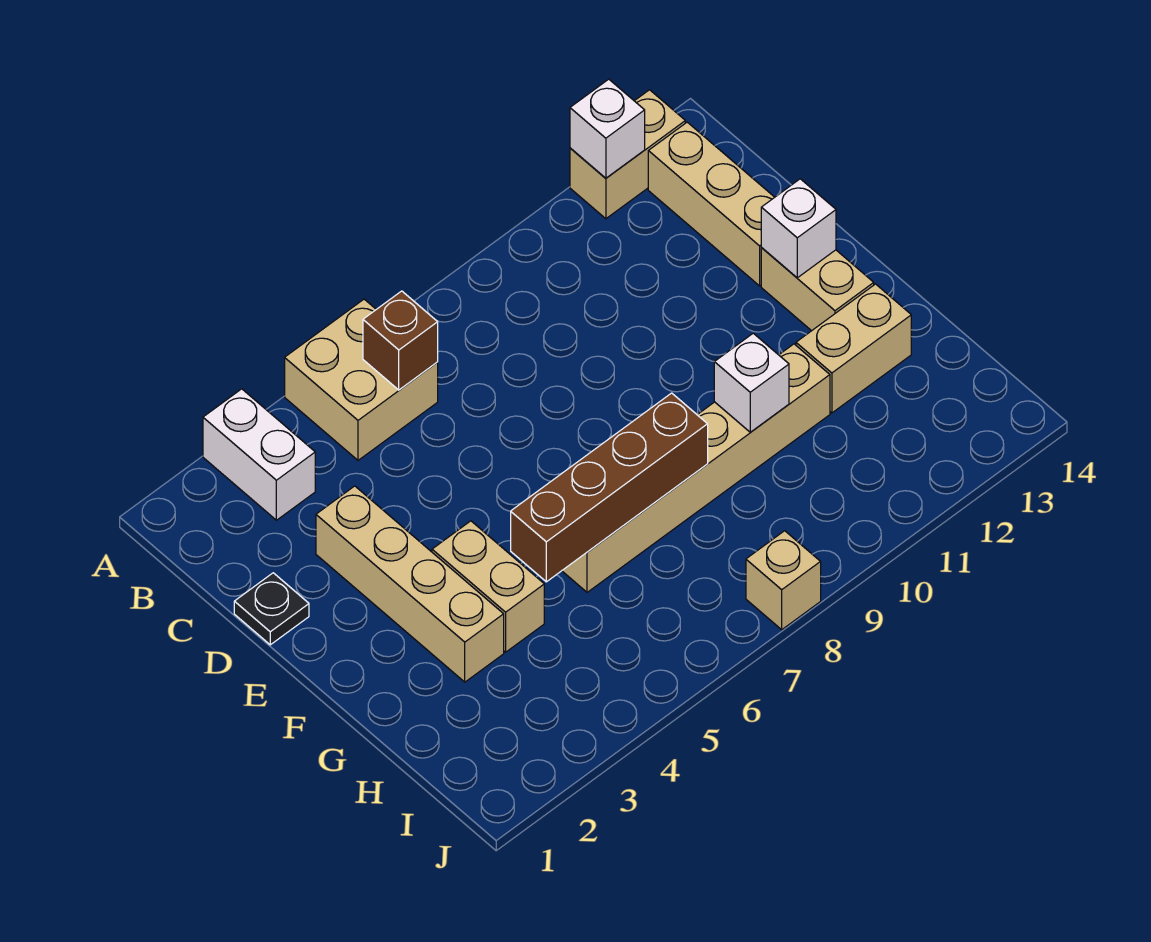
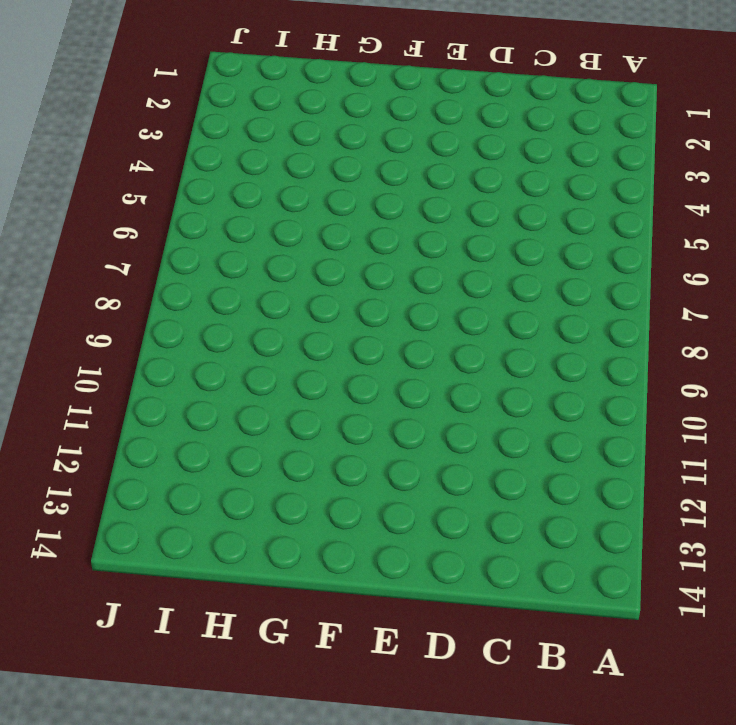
none -> white brick A3:B3 level 1
none -> tan brick A5:B6 level 1
none -> tan brick A12:A13 level 1

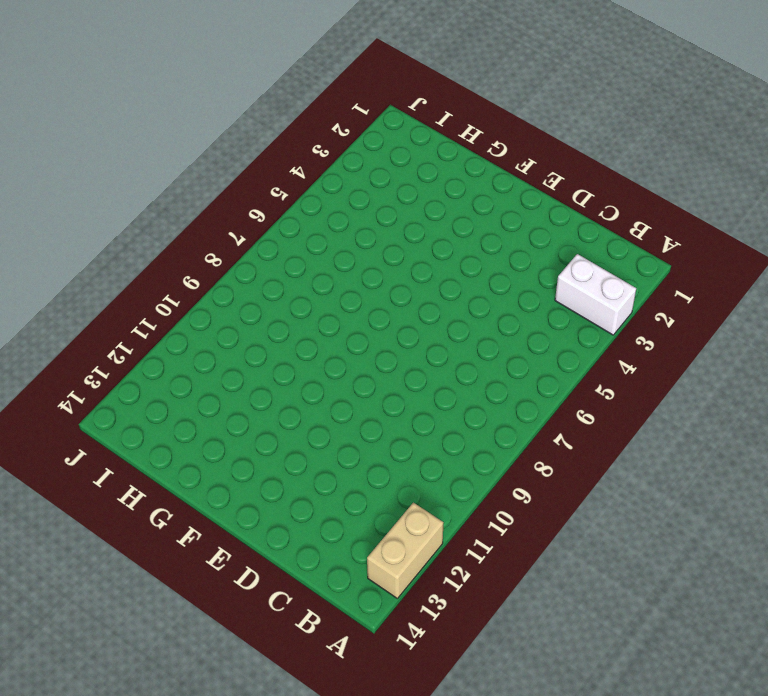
none -> tan brick A5:B6 level 1
none -> tan brick B13:D13 level 1
none -> black plate D1 level 1

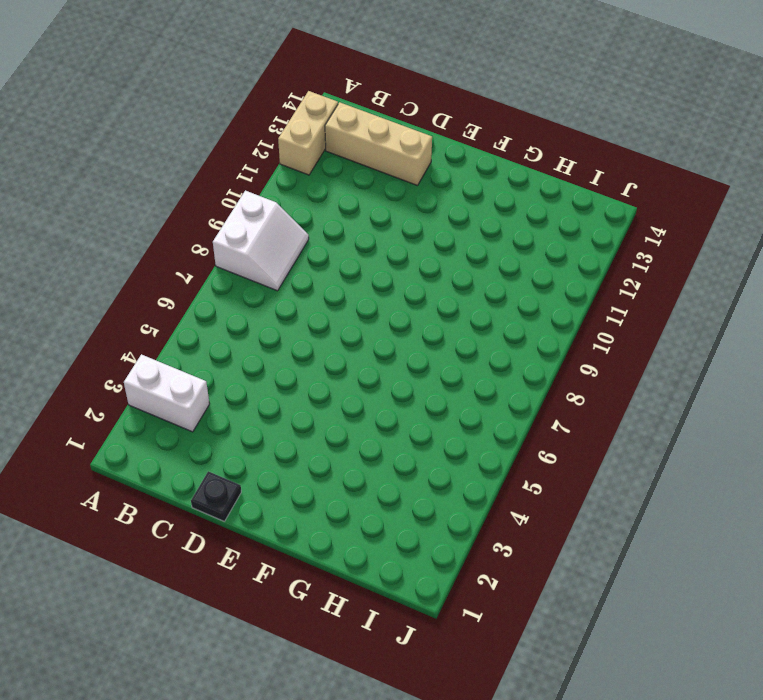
white slope A8:B9 level 1 top A -> none
none -> tan brick A5:B6 level 1
none -> tan brick D3:G3 level 1
none -> tan brick E13:F13 level 1

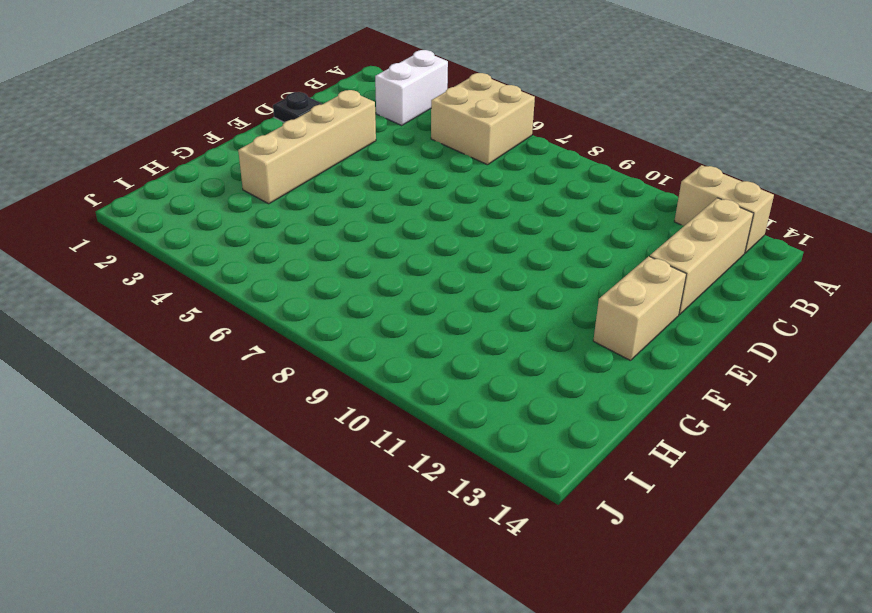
none -> tan brick F4:G4 level 1
none -> tan brick G6:G11 level 1
none -> tan brick G12:G13 level 1

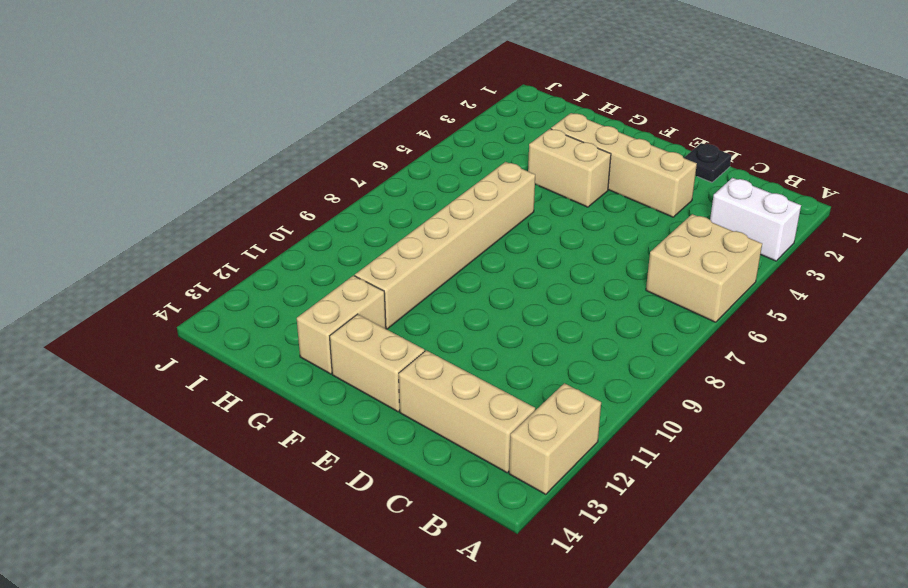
none -> tan brick J8 level 1
none -> white brick A12 level 2
none -> brown brick B6 level 2

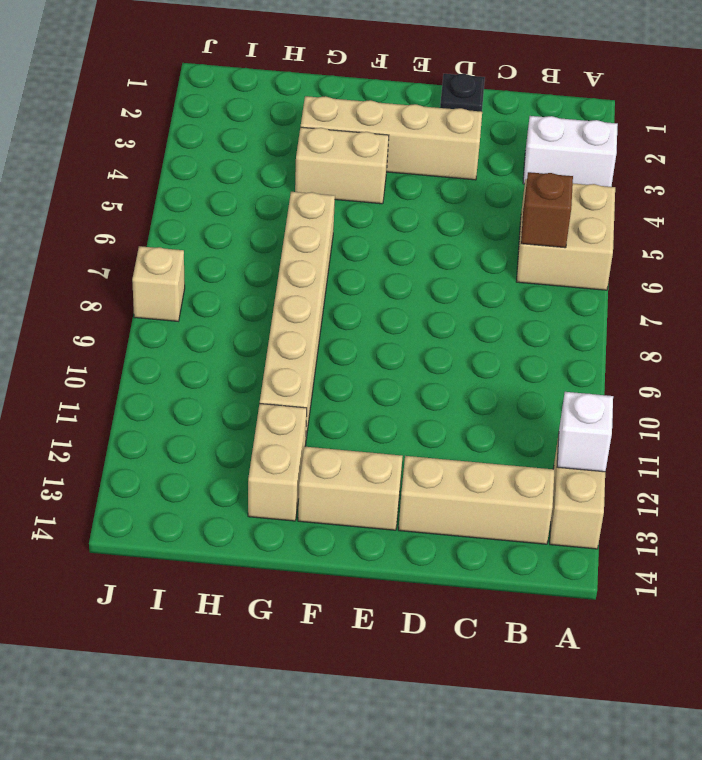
none -> white brick E13 level 2
none -> brown brick G5:G8 level 2
none -> white brick G10 level 2

